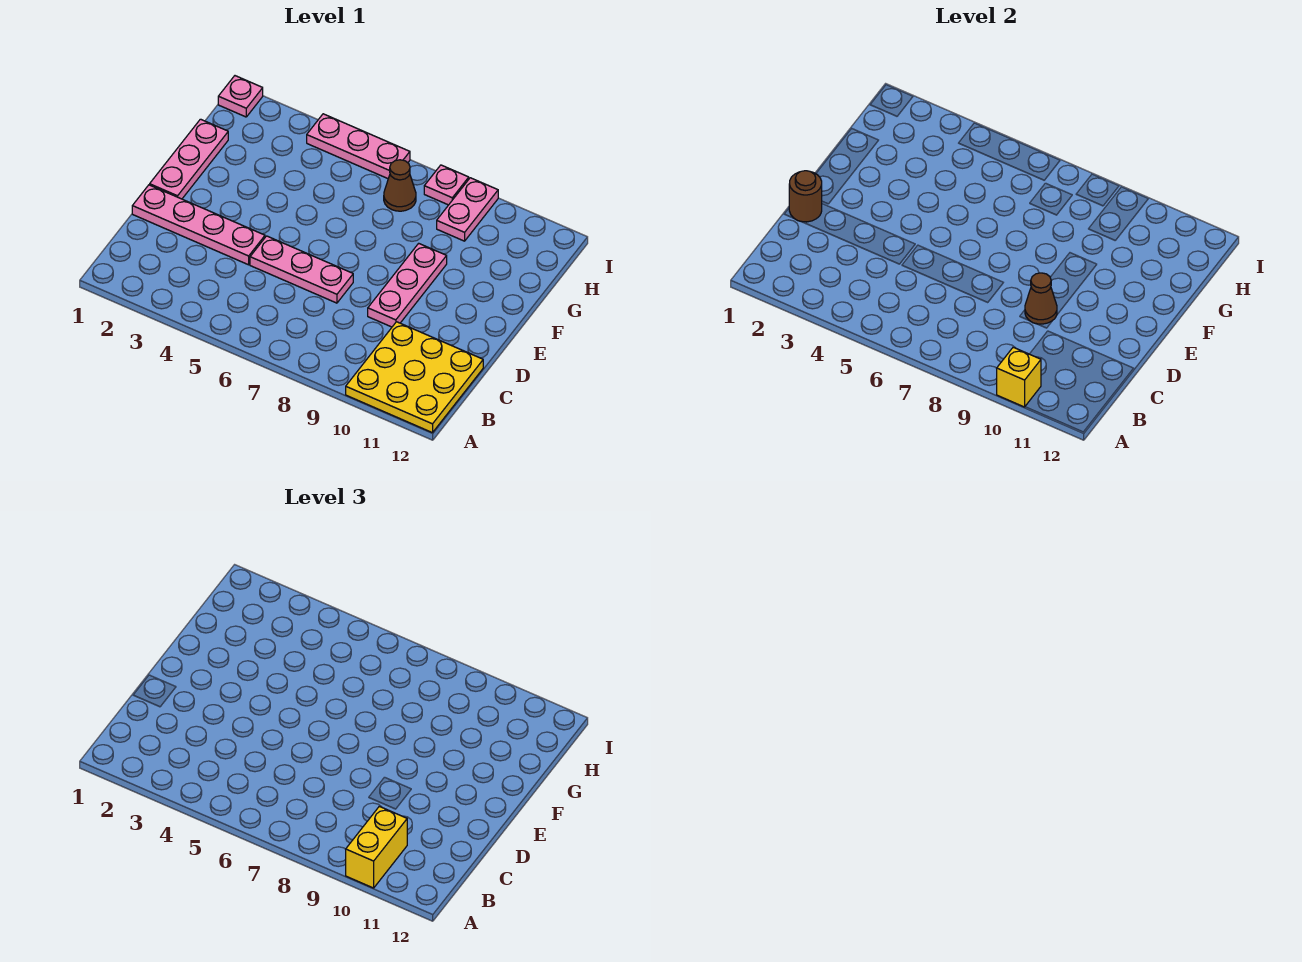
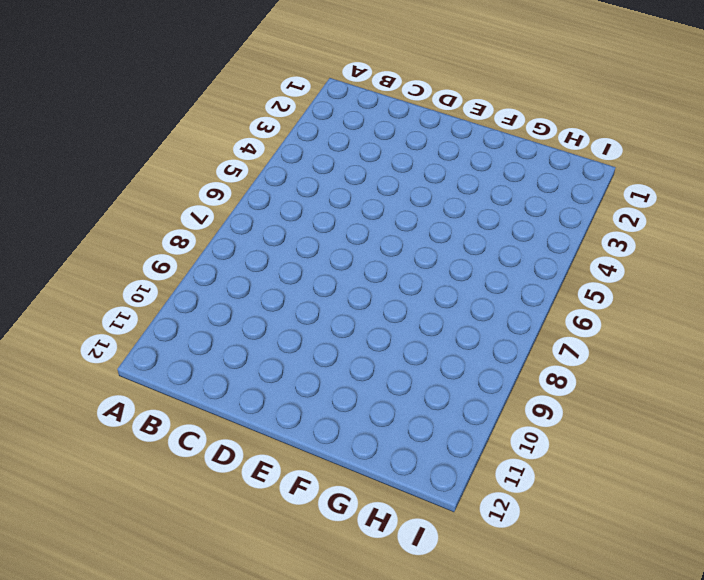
none -> yellow plate A10:C12 level 1
none -> pink plate D1:D4 level 1
none -> pink plate D5:D7 level 1

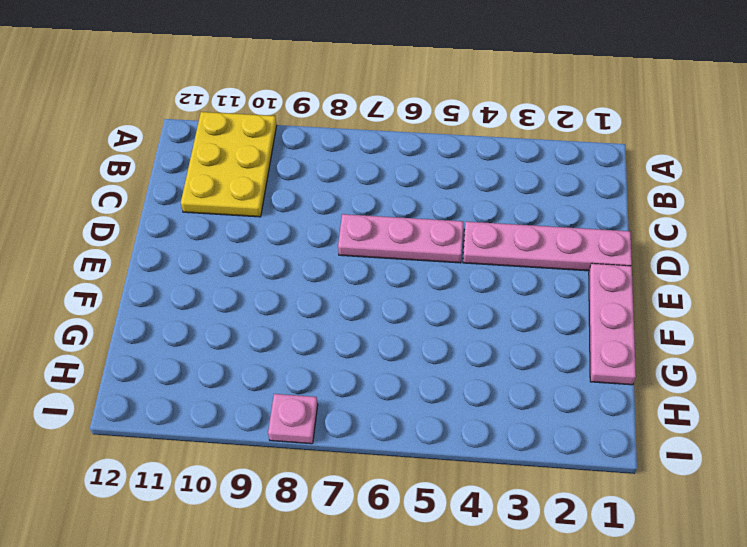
yellow plate A10:C11 level 1 -> yellow plate A10:C12 level 1
none -> pink plate D9:F9 level 1
none -> brown cone H7 level 1
none -> pink plate H9:I9 level 1

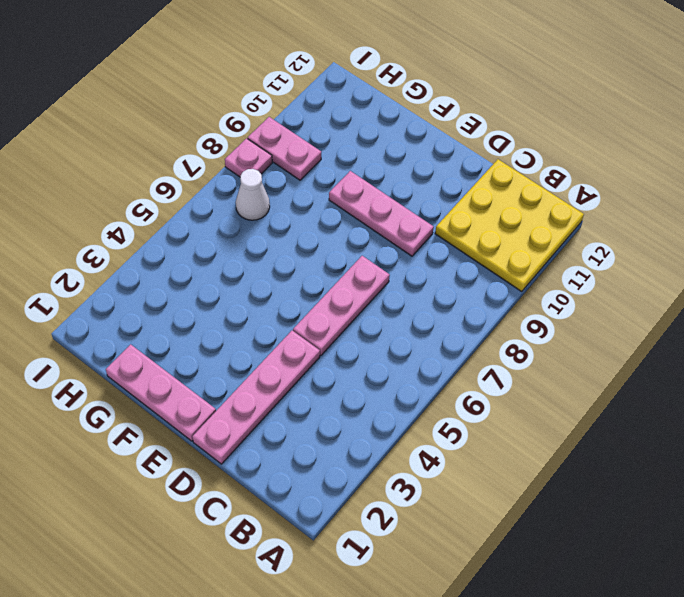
white cone H7 level 1 -> brown cone H7 level 1
none -> pink plate I1 level 1
none -> pink plate I4:I6 level 1
none -> yellow brick A10 level 2

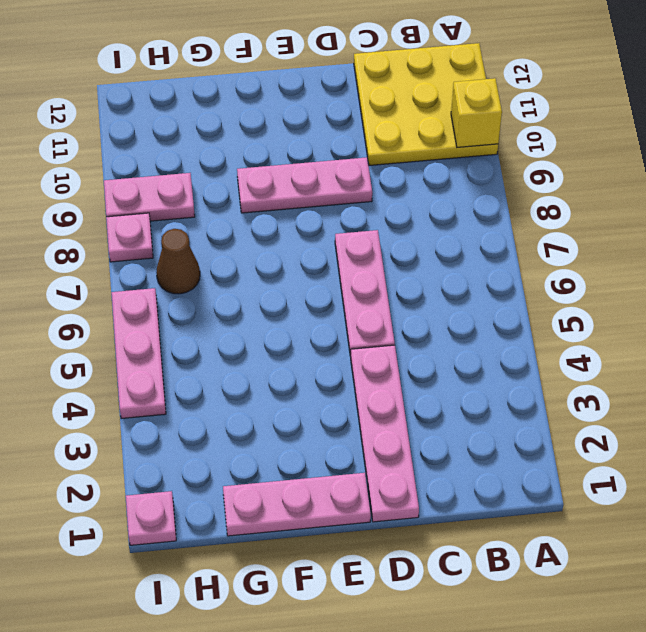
none -> brown round brick D1 level 2
none -> brown cone D9 level 2
none -> yellow brick A10:B10 level 3

